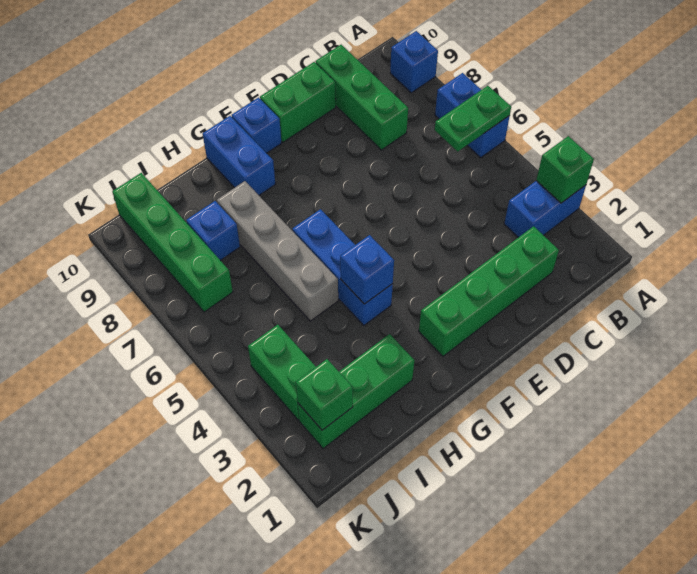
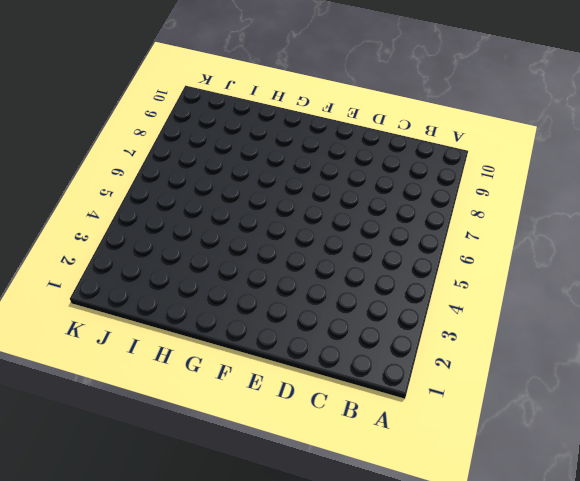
none -> blue brick A3:B3 level 1
none -> blue brick A6:A7 level 1
none -> blue brick A9 level 1

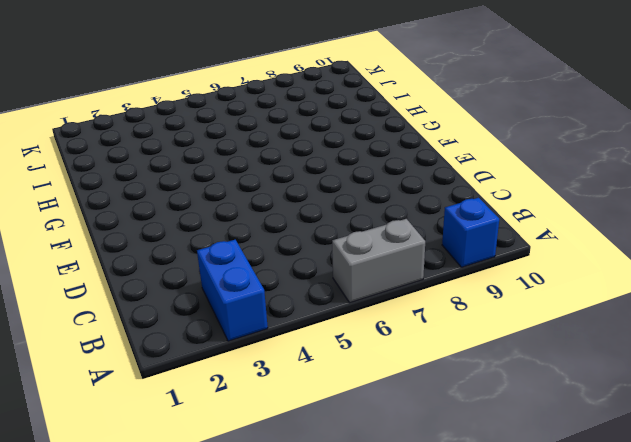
grey brick A6:A7 level 1 -> blue brick A6:A7 level 1
none -> green brick C2:F2 level 1
none -> green brick C8:C10 level 1
none -> green brick D10:E10 level 1

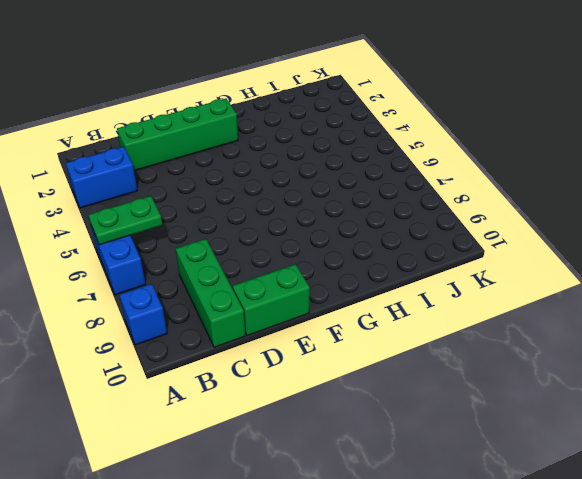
none -> blue brick F10 level 1
none -> blue brick G4:G6 level 1
none -> blue brick G9:G10 level 1

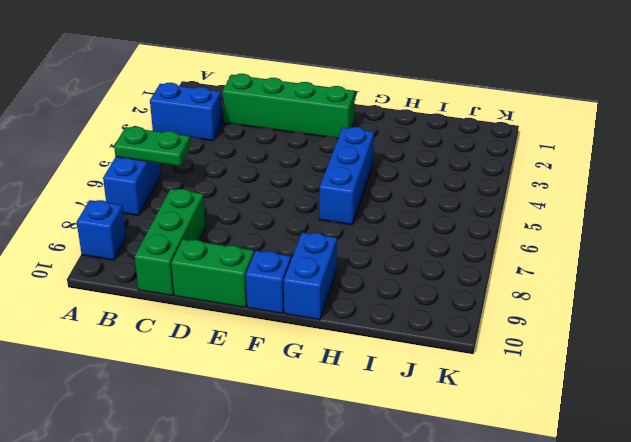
none -> green brick H2:J2 level 1
none -> grey brick H5:H8 level 1
none -> blue brick I8 level 1

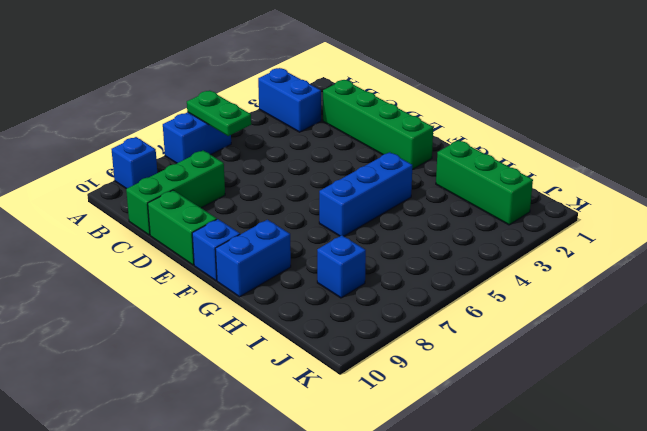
none -> grey brick H5:H8 level 1
none -> green brick J3:J4 level 1
none -> green brick J7:J10 level 1

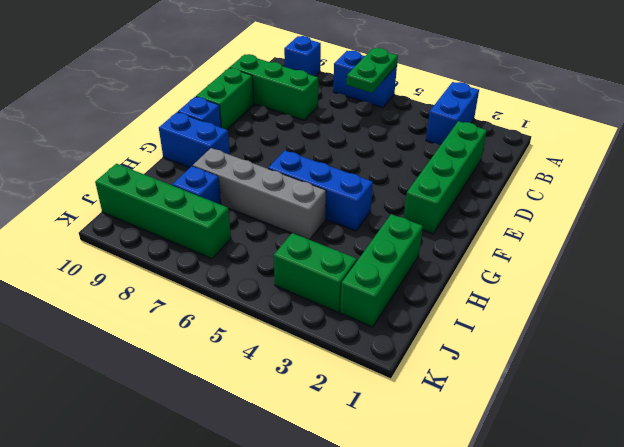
none -> green brick A3 level 2
none -> blue brick G4 level 2
none -> green brick J2 level 2

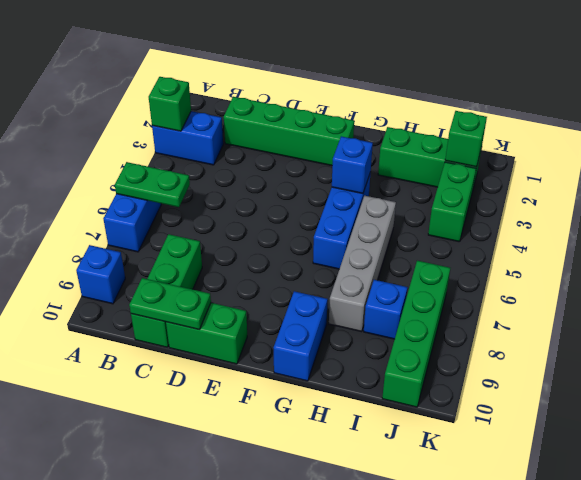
green plate C10:D10 level 2 -> none
none -> blue brick F10 level 1

